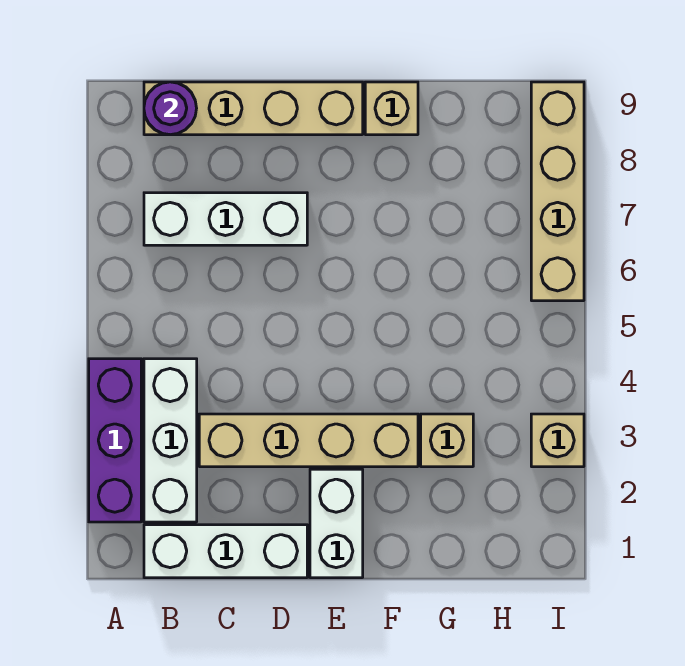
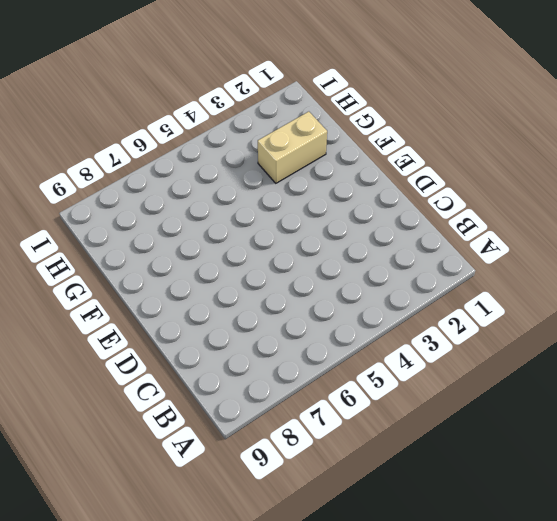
tan brick G2:G3 level 1 -> tan brick G3 level 1
none -> purple brick A2:A4 level 1
none -> white brick B1:D1 level 1
none -> white brick B2:B4 level 1

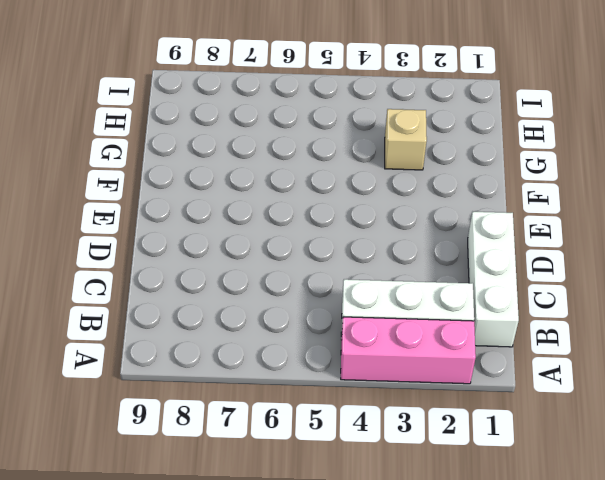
pink brick A2:A4 level 1 -> purple brick A2:A4 level 1
none -> white brick B7:D7 level 1
none -> tan brick B9:E9 level 1
none -> tan brick C3:F3 level 1

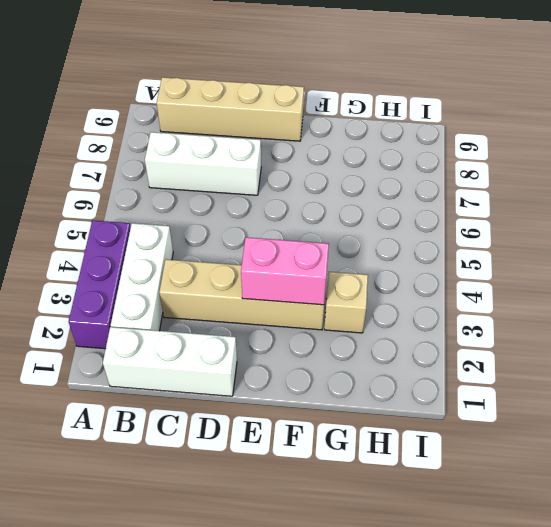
pink brick E3:F3 level 2 -> none
none -> white brick E1:E2 level 1
none -> tan brick F9 level 1
none -> tan brick I3 level 1

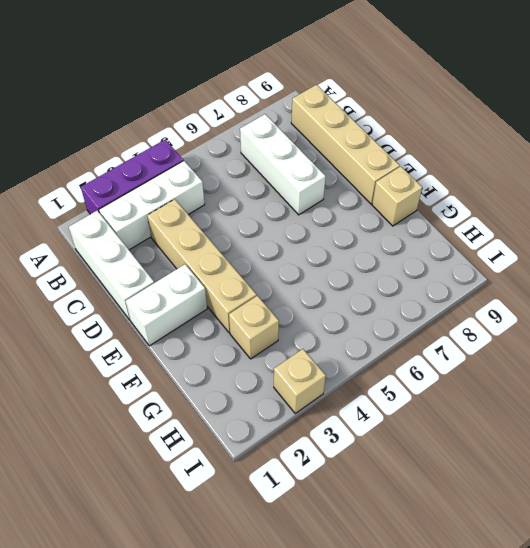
none -> tan brick I6:I9 level 1
none -> purple round brick B9 level 2

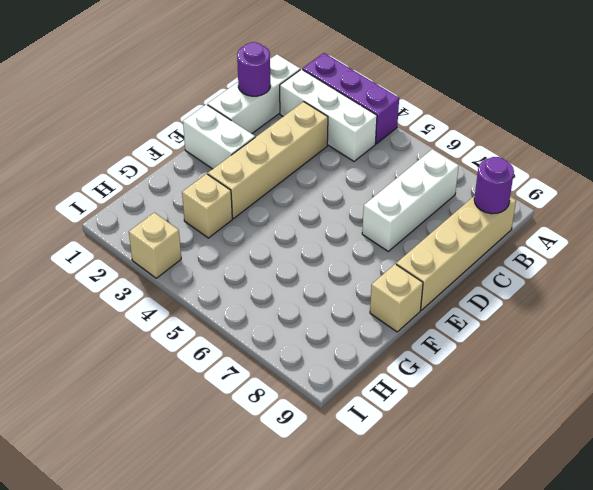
purple round brick C1 level 2 -> none
none -> tan brick I6:I9 level 1

